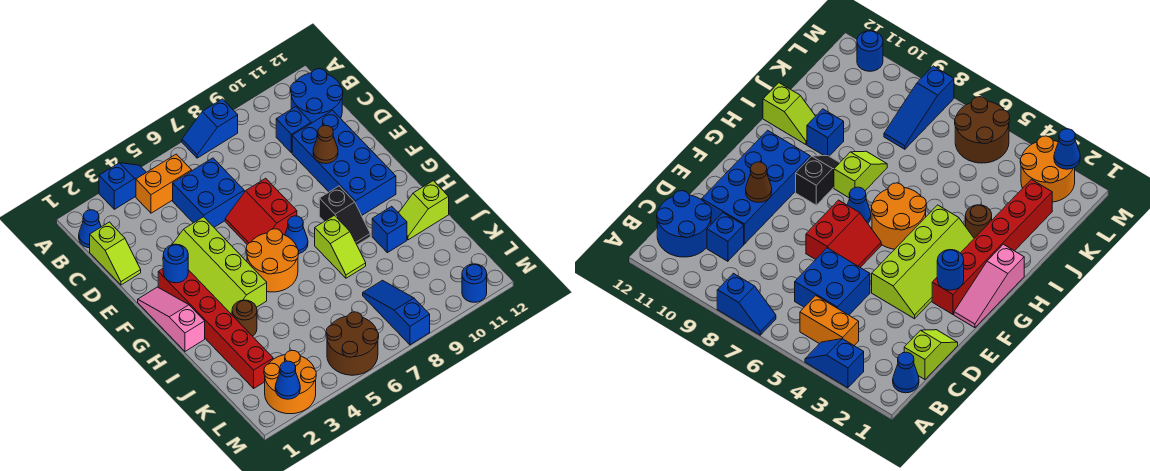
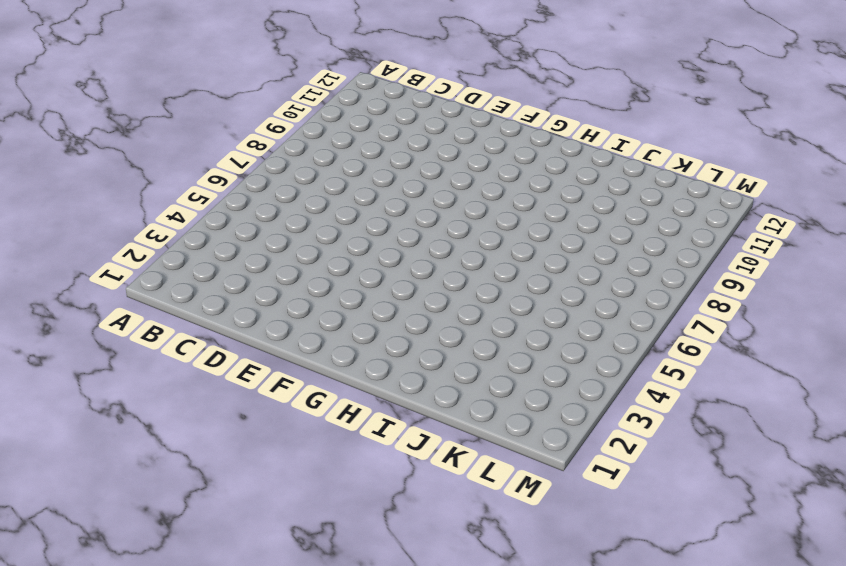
none -> blue slope A3:A4 level 1 top 3
none -> blue slope A7:A8 level 1 top 8
none -> blue cone B1 level 1

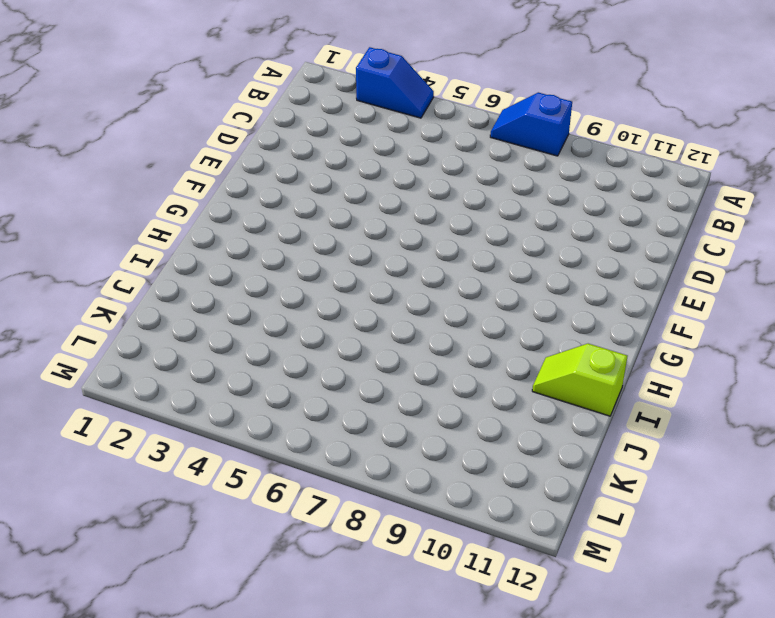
none -> blue cone B1 level 1
none -> orange brick B4:B5 level 1
none -> blue round brick B11:C12 level 1

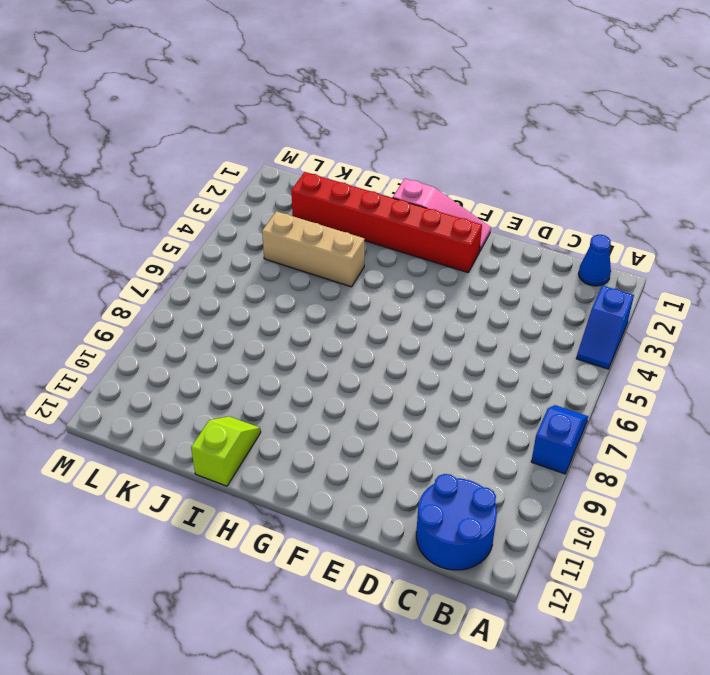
tan brick I4:K4 level 1 -> none
none -> orange brick B4:B5 level 1
none -> lime slope C1:D1 level 1 top C
none -> blue brick C5:D6 level 1

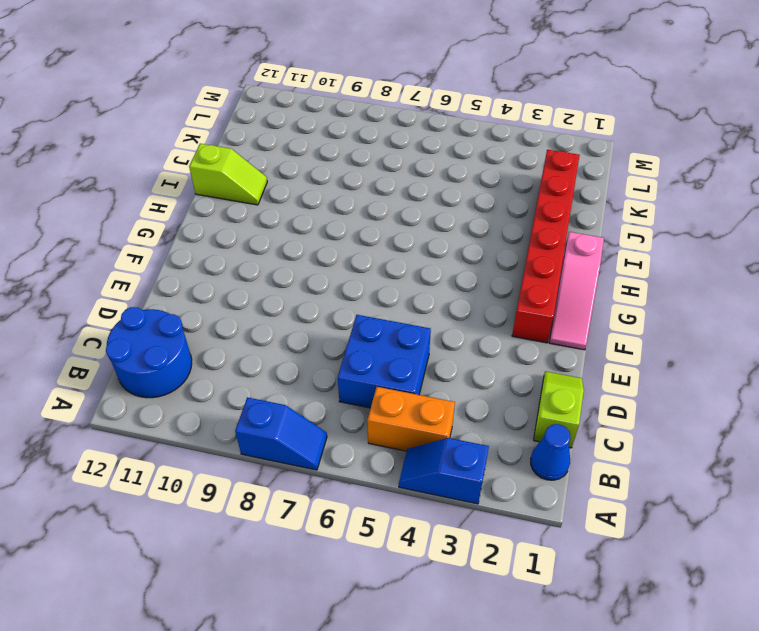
none -> blue brick C10 level 1
none -> blue brick D10:G11 level 1
none -> lime slope E3:H4 level 1 top 4

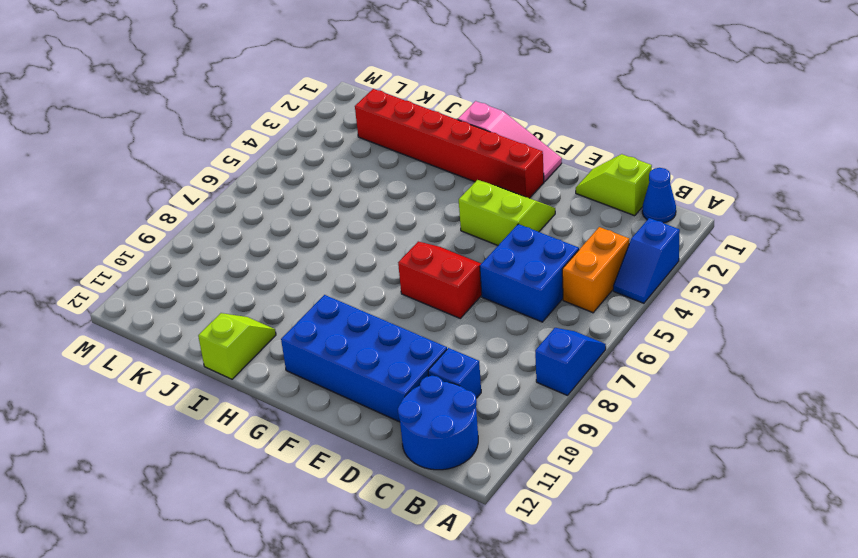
lime slope E3:F4 level 1 top 4 -> lime slope E3:H4 level 1 top 4
none -> orange round brick G5:H6 level 1
none -> blue cone G7 level 1
none -> black slope G9:H9 level 1 top G

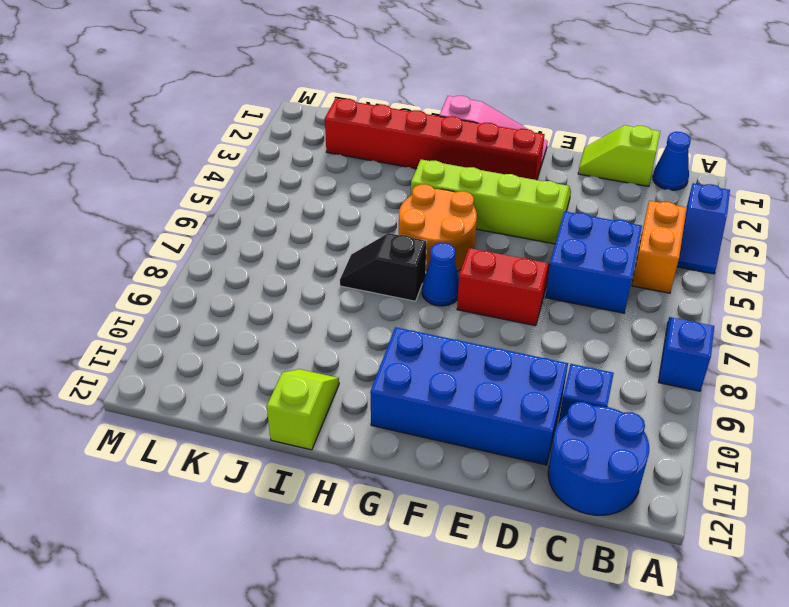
black slope H7:I7 level 1 top H -> black slope G9:H9 level 1 top G
none -> lime slope H8:I8 level 1 top H
none -> brown round brick I3 level 1
none -> blue brick I10 level 1

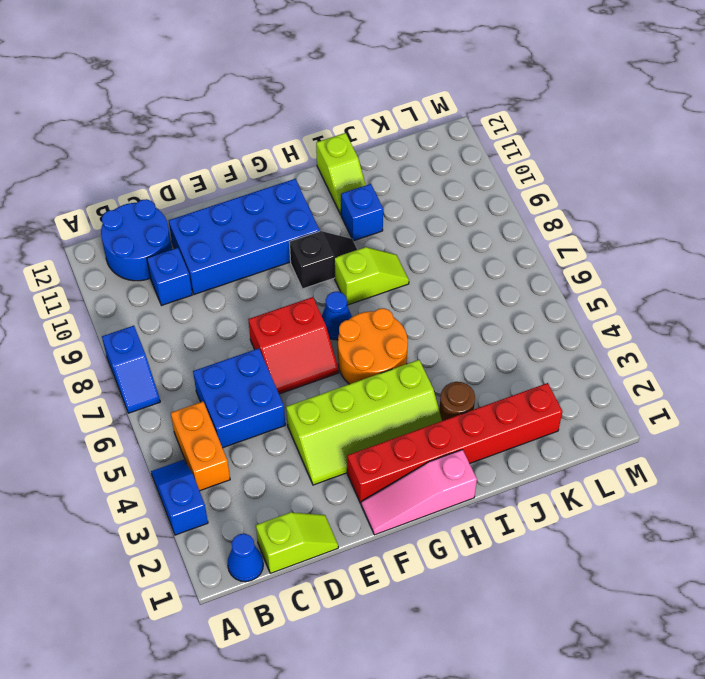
none -> blue slope K8:M8 level 1 top M
none -> orange round brick L2:M3 level 1
none -> brown round brick L5:M6 level 1

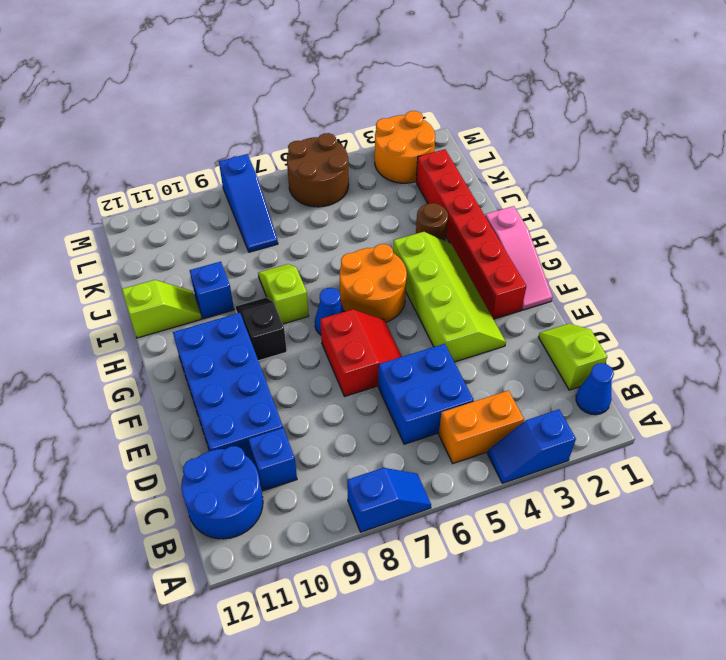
none -> blue round brick M11 level 1
none -> brown cone E10 level 2
none -> blue round brick F2 level 2

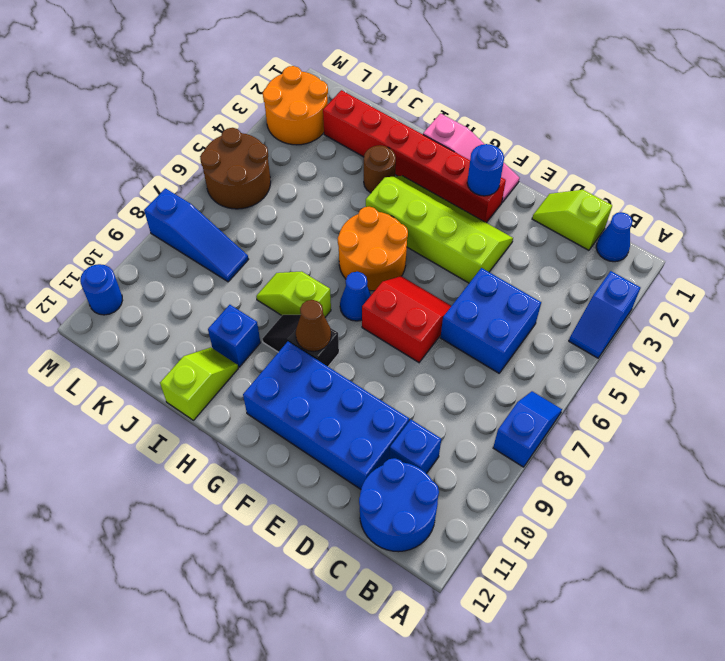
brown cone G9 level 2 -> brown cone E10 level 2
none -> orange brick B4:B5 level 1
none -> blue cone M2 level 2

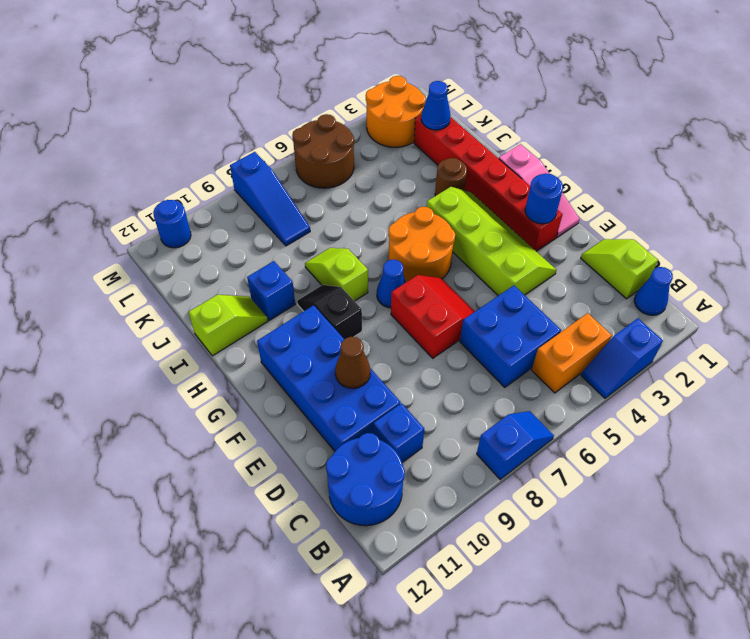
blue cone K2 level 2 -> blue cone M2 level 2

